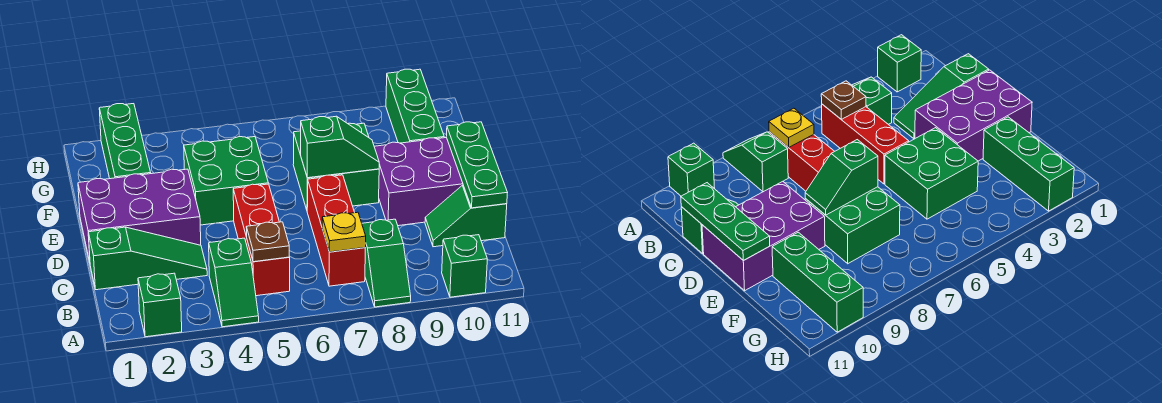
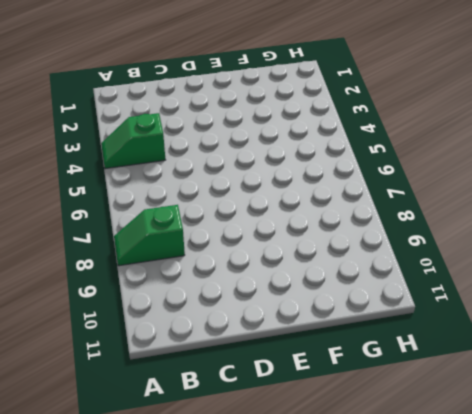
none -> green brick A2 level 1
none -> green brick A10 level 1
none -> red brick B5:D5 level 1

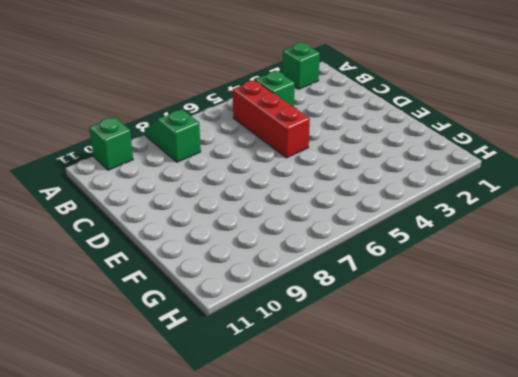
none -> red brick B7:D7 level 1
none -> green slope C1:C3 level 1 top 1
none -> green slope C10:C11 level 1 top 11

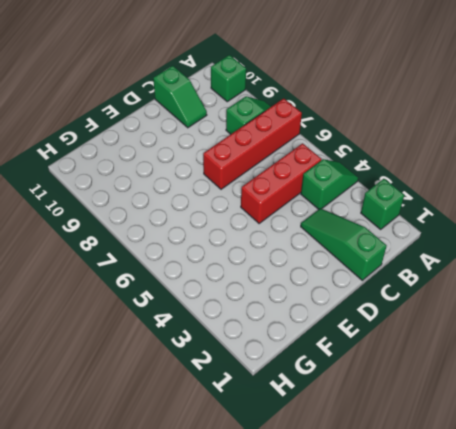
red brick A7:D7 level 1 -> red brick B7:D7 level 1
none -> purple brick D1:E3 level 1
none -> purple brick D9:E11 level 1
none -> green brick E4:F5 level 1

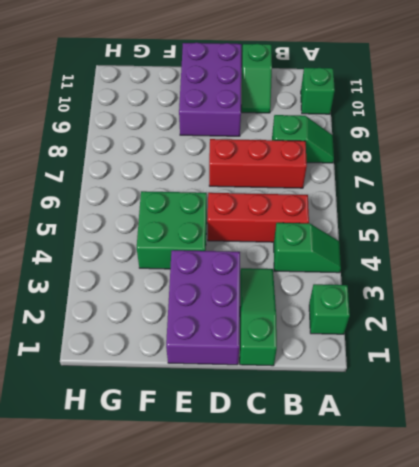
none -> green brick E7:F8 level 1
none -> green brick F2:H2 level 1
none -> green brick F10:H10 level 1

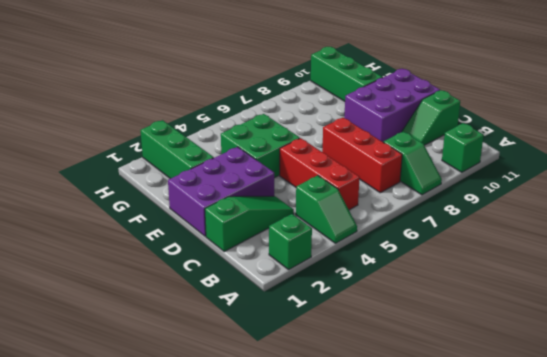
none -> green brick E7:F8 level 1
none -> brown plate B5 level 2
none -> yellow plate B7 level 2

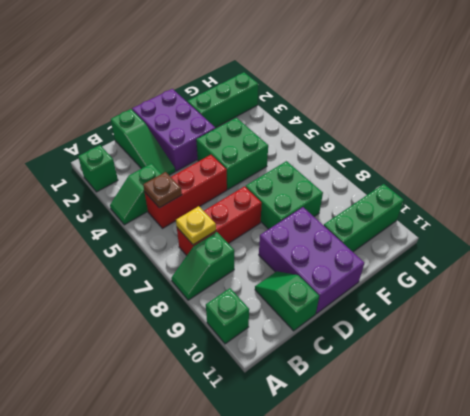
none -> green plate C11:E11 level 2
none -> green slope E7:E8 level 2 top 7

